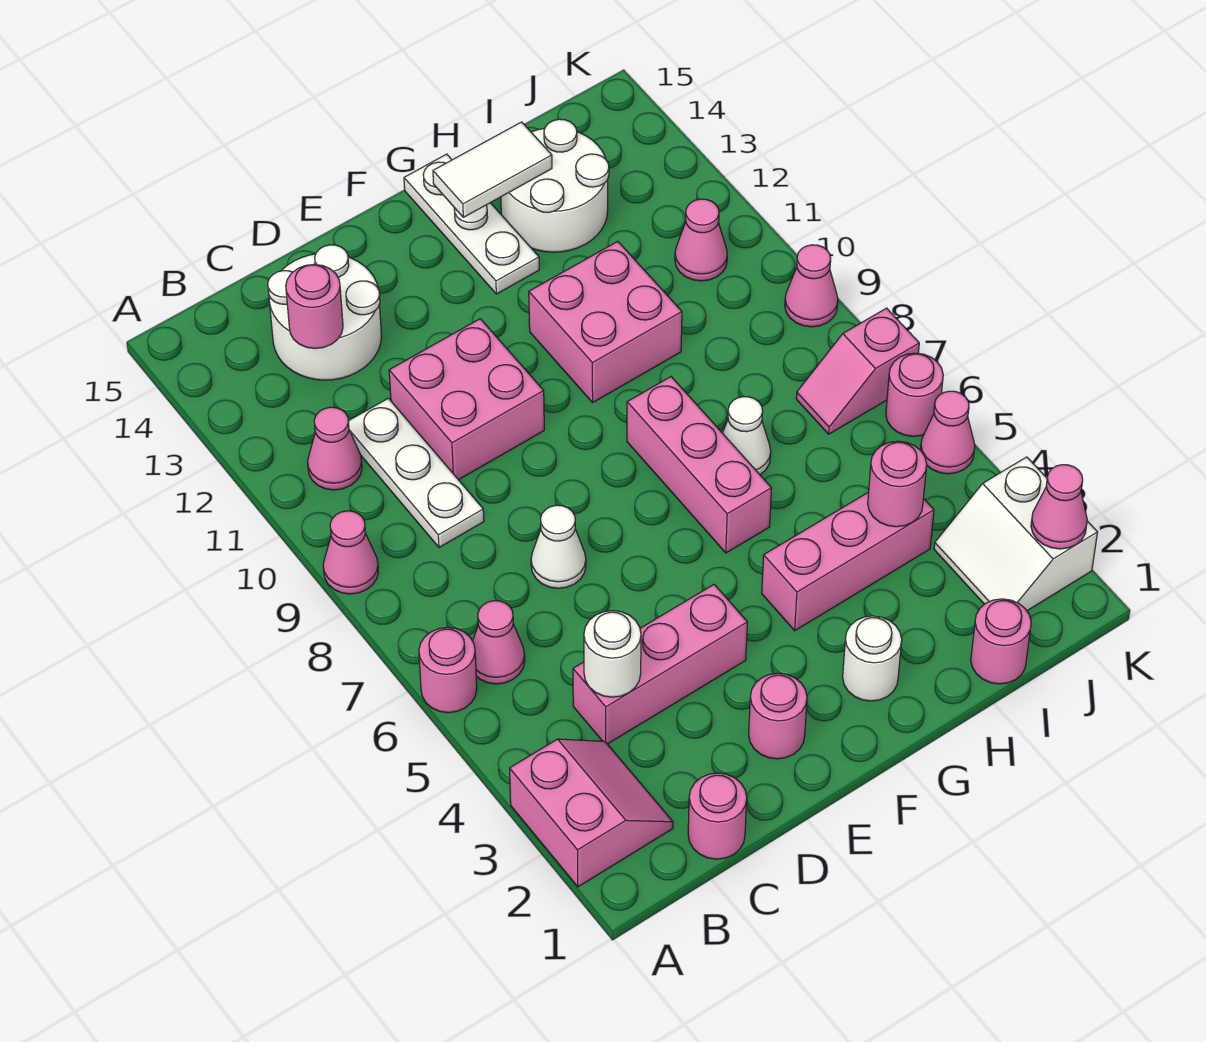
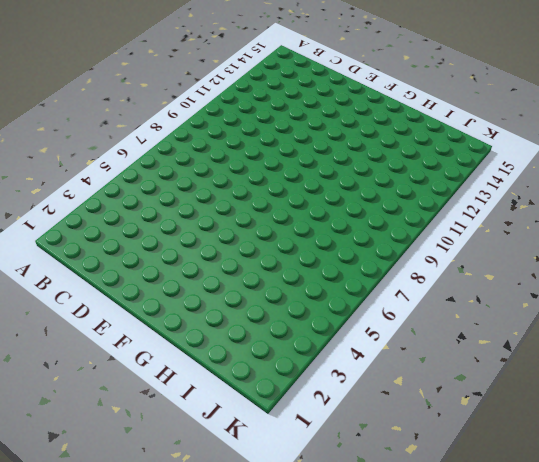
none -> pink slope A2:B3 level 1 top A
none -> pink round brick A6 level 1
none -> pink cone A9 level 1
none -> pink cone B6 level 1

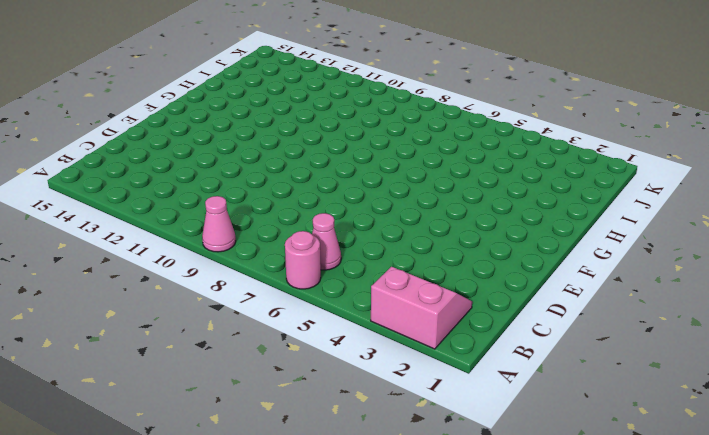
none -> pink cone B11 level 1
none -> pink round brick C1 level 1
none -> pink brick C4:E4 level 1
none -> white plate C9:C11 level 1

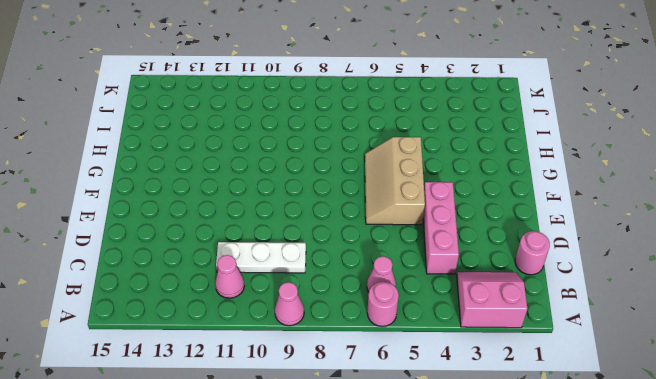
tan slope E5:G6 level 1 top 5 -> pink brick G6:G8 level 1
none -> white round brick C13:D14 level 1
none -> white cone D7 level 1
none -> pink brick D10:E11 level 1
none -> pink round brick E2 level 1

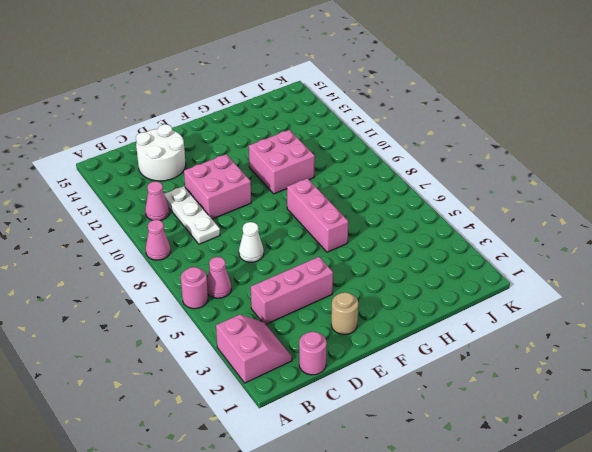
tan round brick E2 level 1 -> pink round brick E2 level 1
none -> white round brick G2 level 1
none -> pink brick G4:I4 level 1
none -> white plate G13:G15 level 1
none -> white cone H7 level 1

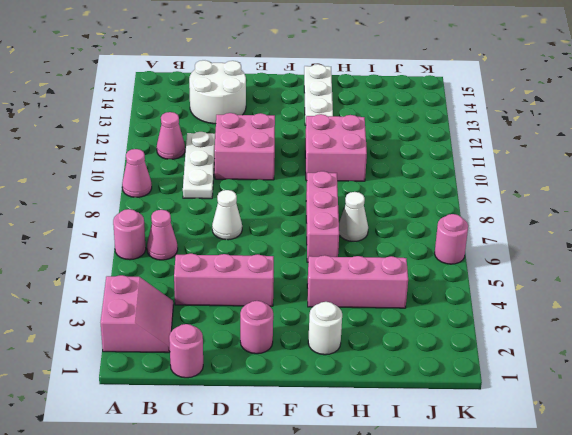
none -> white round brick H13:I14 level 1
none -> pink round brick I1 level 1
none -> white slope J2:K3 level 1 top K
none -> pink slope J7:K7 level 1 top K

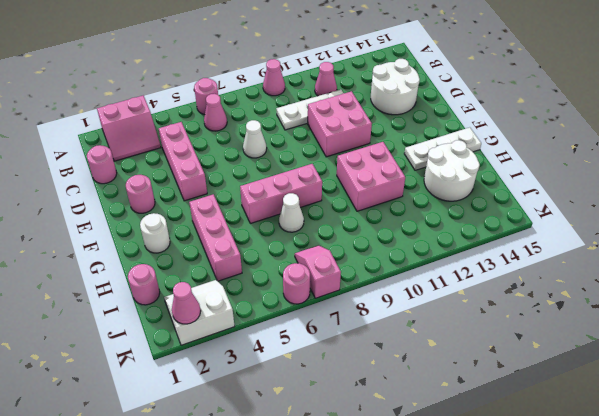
none -> pink cone J11 level 1
none -> pink cone K5 level 1
none -> pink cone K9 level 1
none -> white round brick C4 level 2

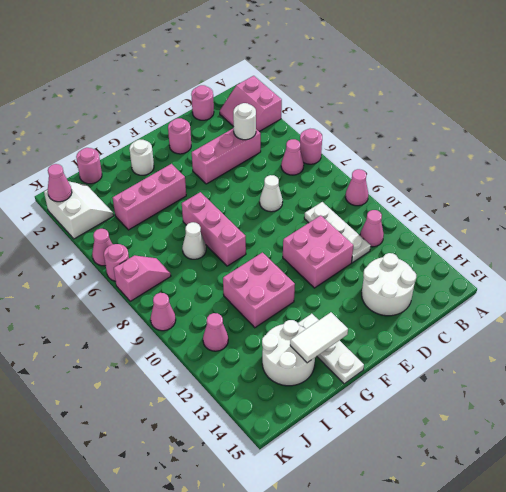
none -> pink round brick C13 level 2
none -> pink round brick I4 level 2

